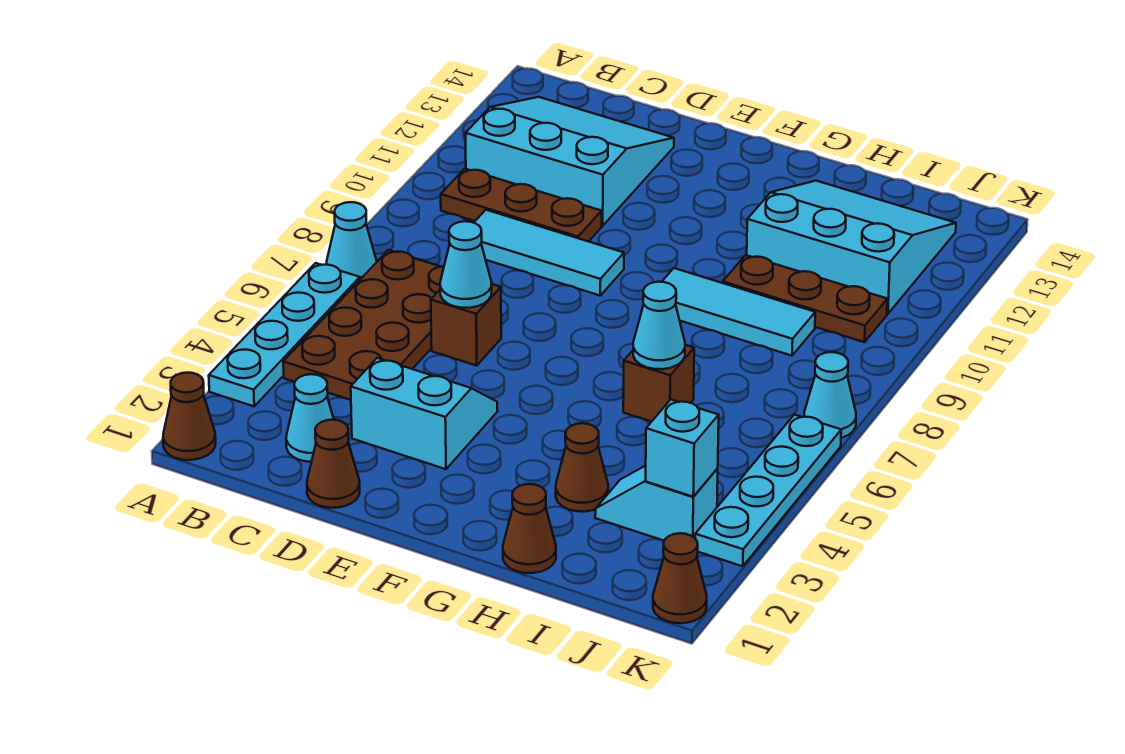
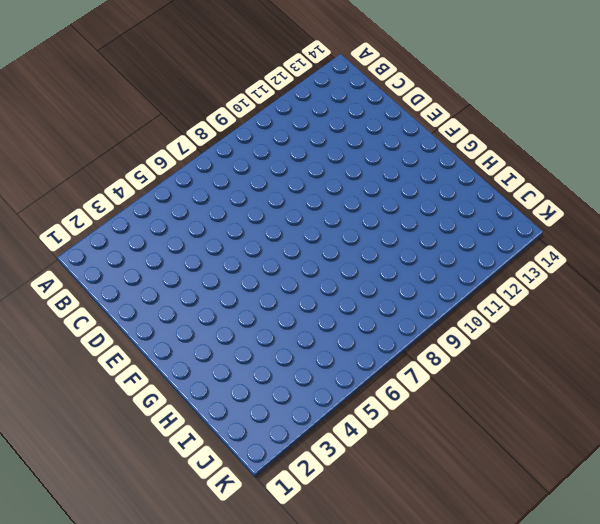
none -> brown cone A1 level 1
none -> cyan plate A3:A6 level 1
none -> cyan cone A7 level 1

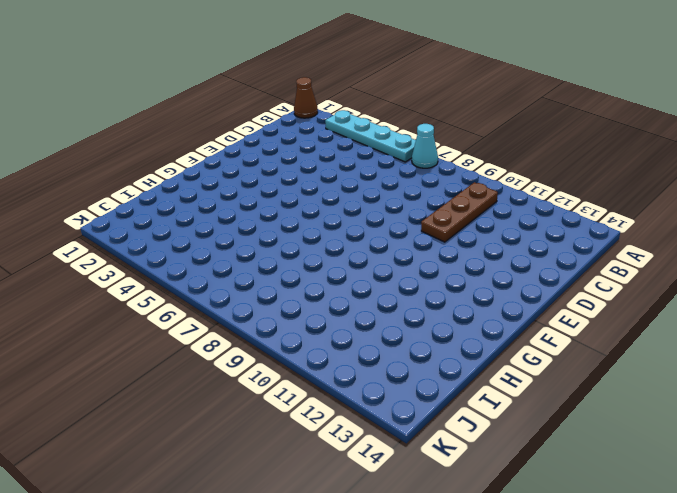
none -> brown plate B4:C7 level 1
none -> cyan slope B11:D13 level 1 top 11
none -> cyan cone C2 level 1

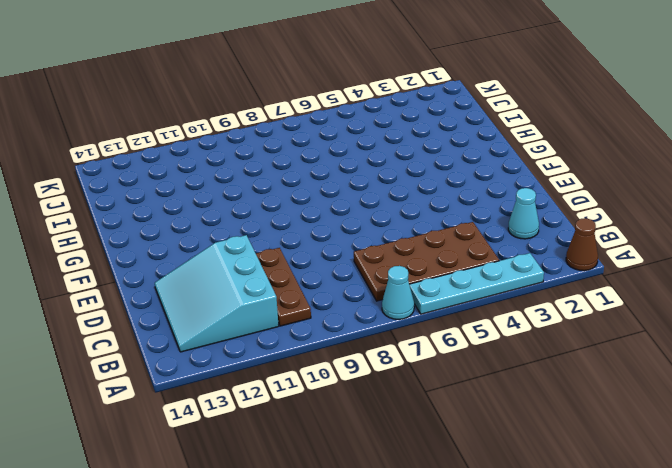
none -> cyan tile C9:E9 level 1
none -> brown cone D1 level 1
none -> cyan slope D3:E4 level 1 top 3

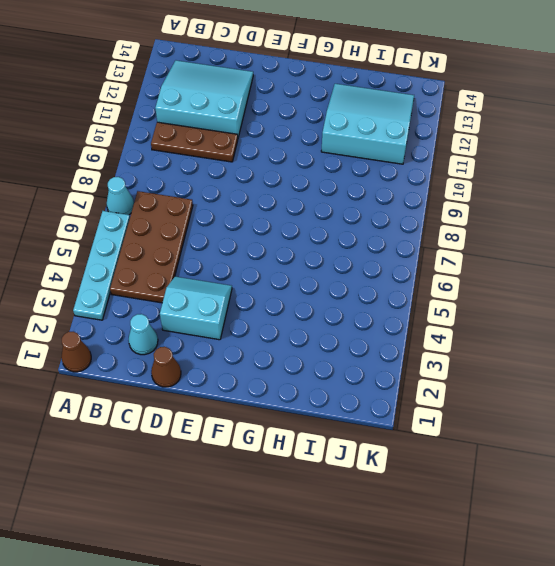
none -> cyan tile C9:E9 level 1
none -> brown brick D6 level 1
none -> cyan tile G9:I9 level 1

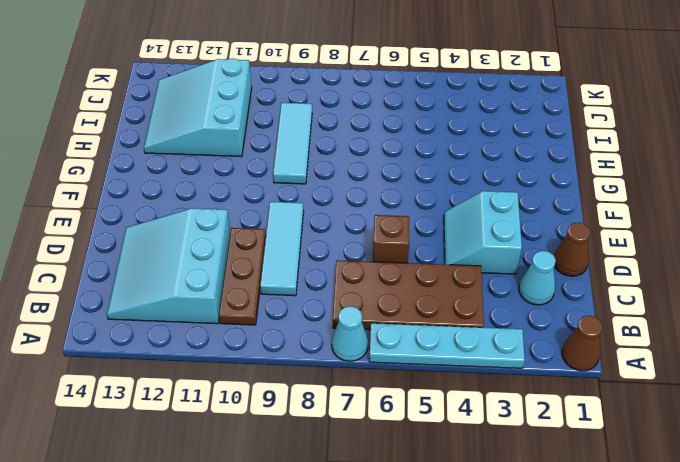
none -> brown cone H1 level 1
none -> brown cone H3 level 1
none -> brown brick H6 level 1

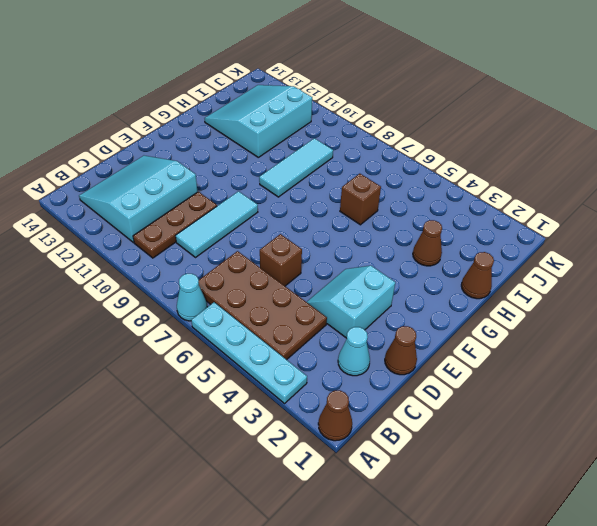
none -> brown plate H10:J10 level 1
none -> cyan slope I3:J3 level 1 top J
none -> brown cone K1 level 1

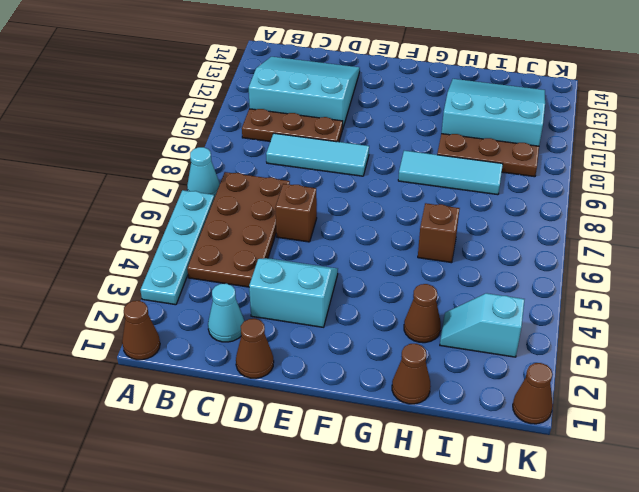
none -> cyan plate K3:K6 level 1
none -> cyan cone K7 level 1
none -> cyan cone D6 level 2

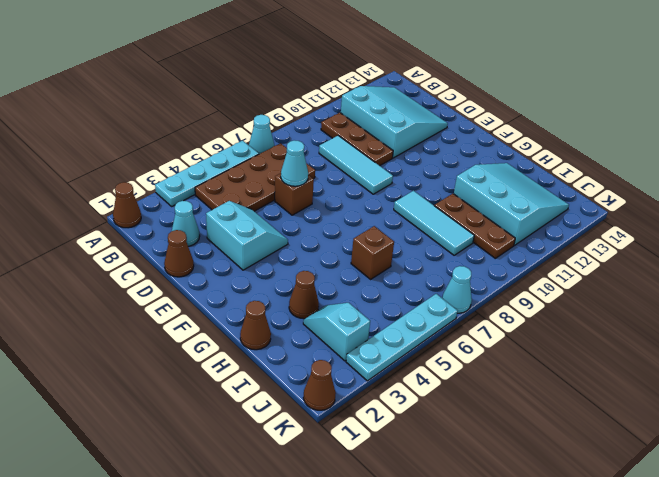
none -> cyan cone H6 level 2
none -> cyan brick J3 level 2

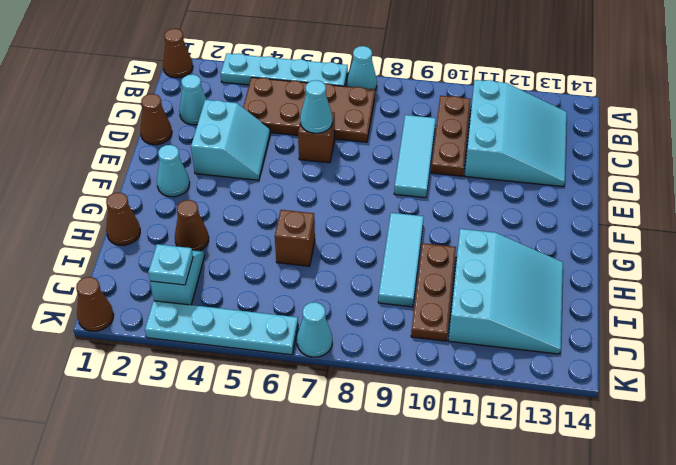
cyan cone F2 level 1 -> cyan cone H6 level 2
cyan plate J3 level 2 -> cyan brick J3 level 2

